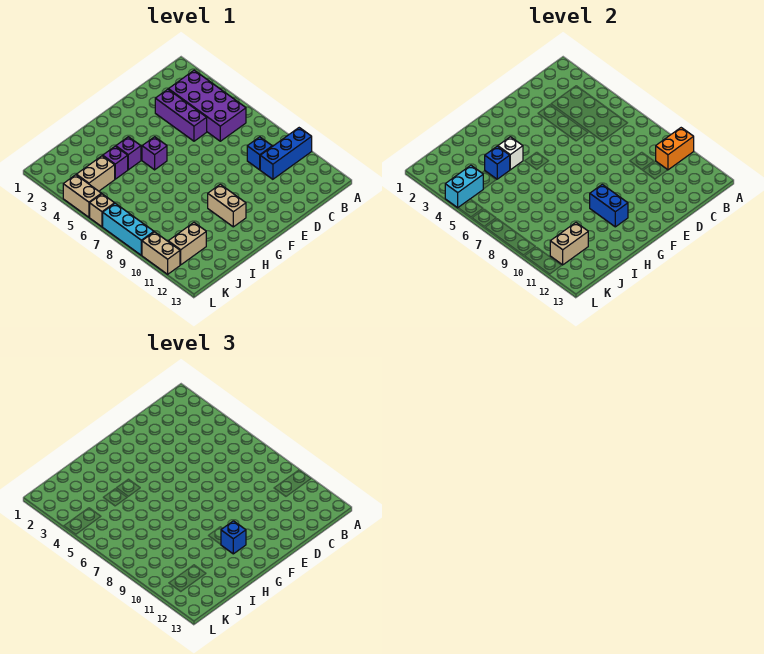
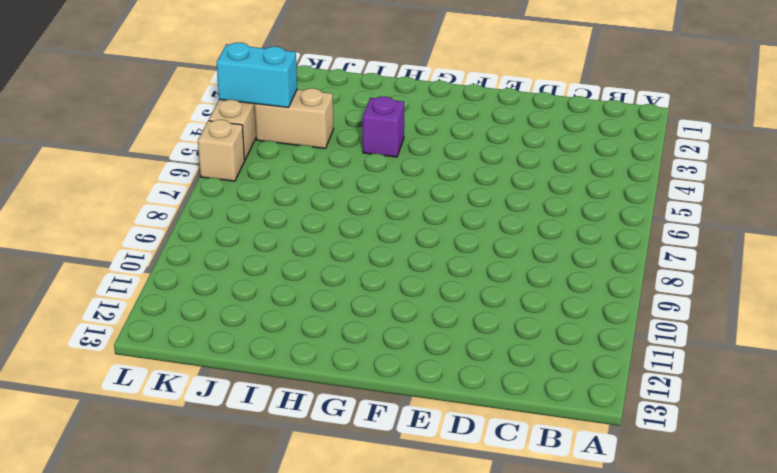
none -> blue brick A10:C10 level 1
none -> purple brick B3:C6 level 1
none -> blue brick C9 level 1

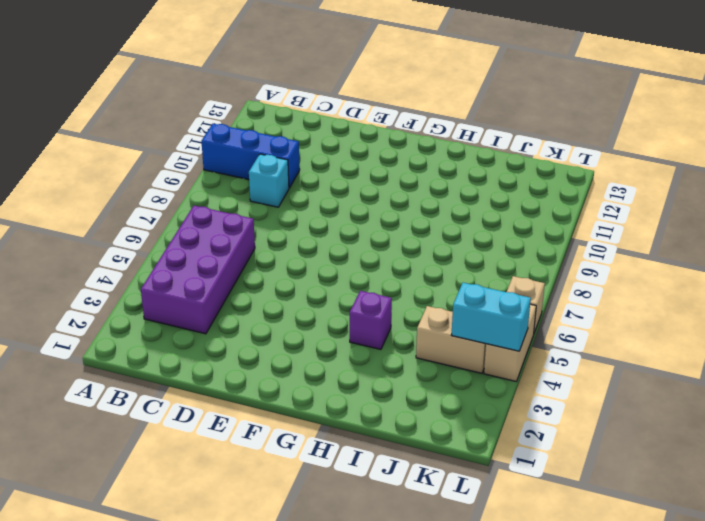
cyan brick C9 level 1 -> blue brick C9 level 1
none -> purple brick D3:D5 level 1
none -> purple brick G5 level 1
none -> tan brick G10:G11 level 1

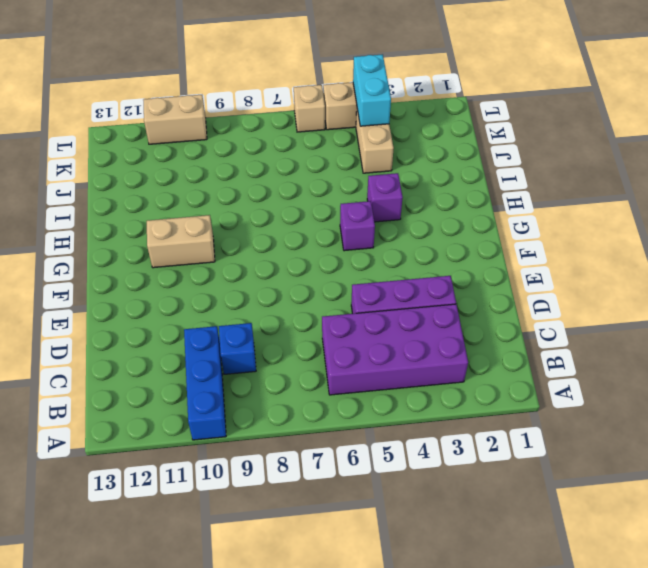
none -> purple brick I4 level 1
none -> tan brick J11:K11 level 1
none -> cyan brick L7:L9 level 1

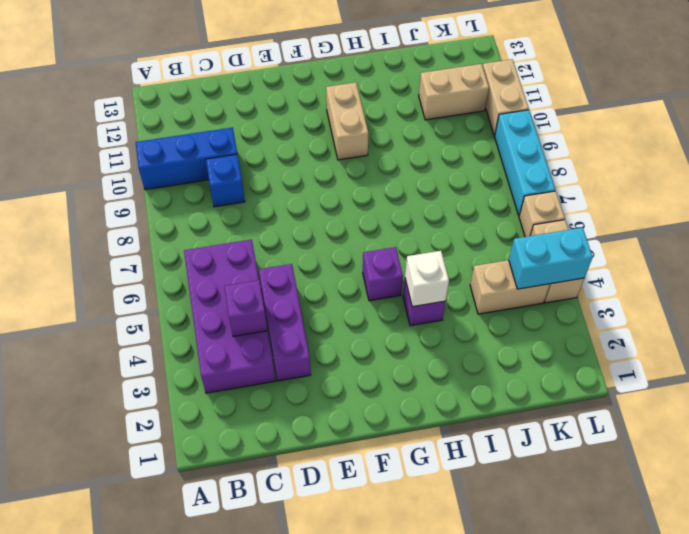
purple brick C4 level 2 -> purple brick I4 level 1
none -> orange brick A10:B10 level 2
none -> blue brick G10:G11 level 2
none -> blue brick I4 level 2

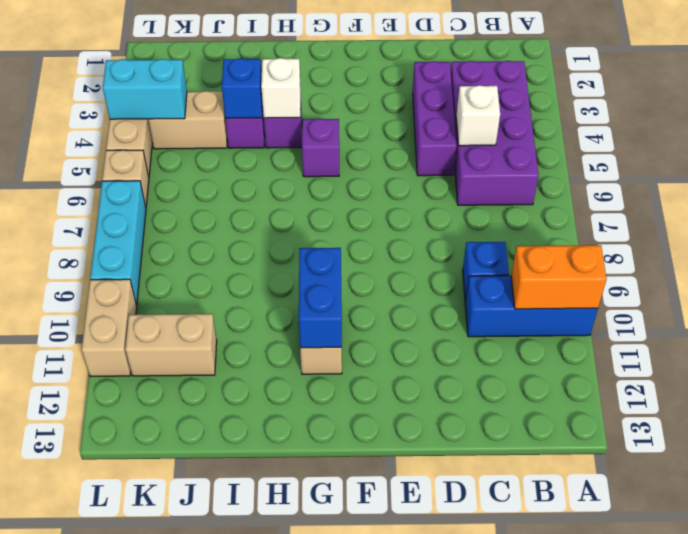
white brick C5 level 2 -> none
none -> tan brick J11:K11 level 2
none -> blue brick G11 level 3

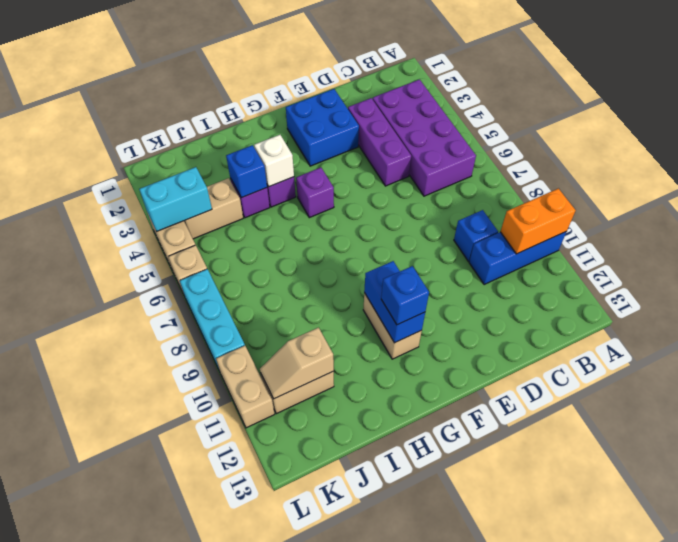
blue brick E2:F3 level 1 -> none
tan slope J11:K11 level 2 top J -> tan brick J11:K11 level 2

